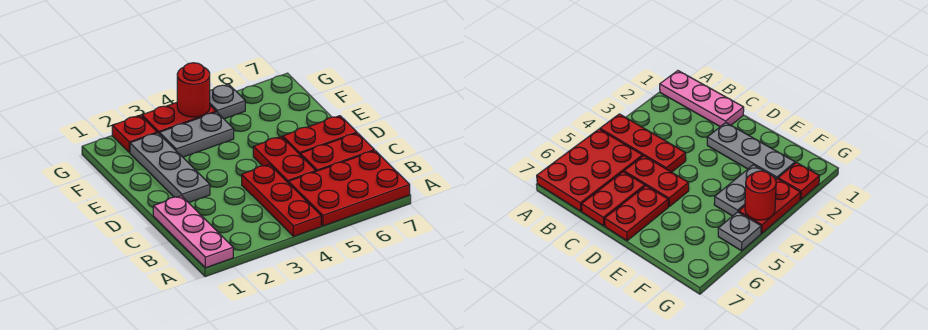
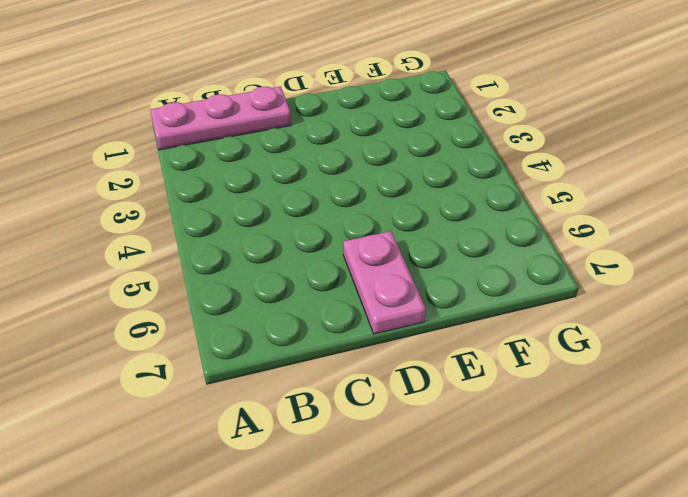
pink plate D6:D7 level 1 -> red plate D6:D7 level 1
none -> red plate A4:C4 level 1
none -> red plate A5:B7 level 1
none -> red plate C5:D5 level 1

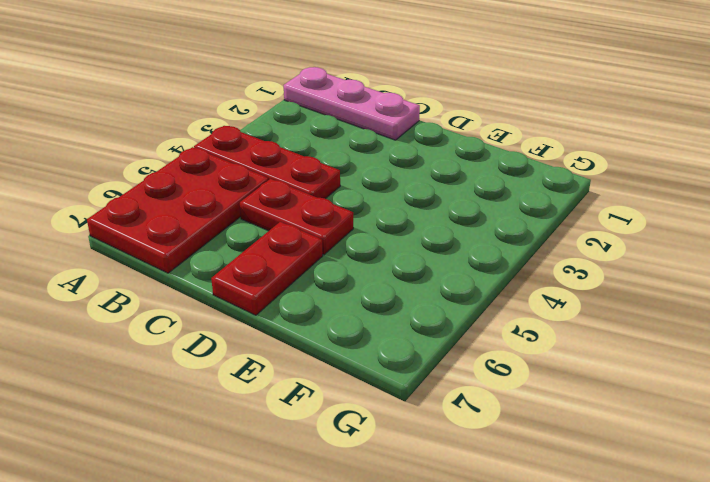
none -> red plate C6:C7 level 1
none -> grey plate D2:F2 level 1
none -> grey plate F3:F4 level 1

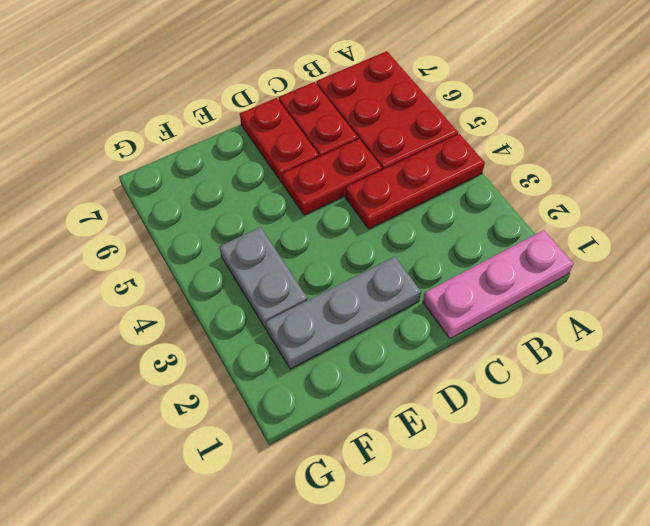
none -> red plate G2 level 1
none -> red plate G3:G4 level 1
none -> grey plate G5 level 1

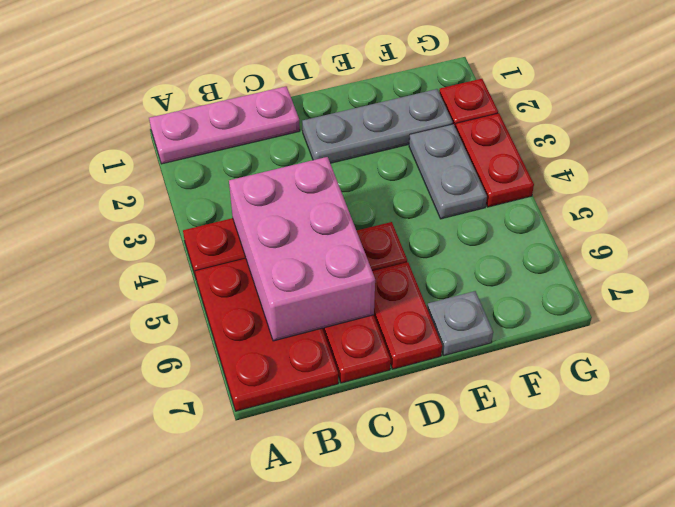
pink brick B4:C6 level 2 -> none
grey plate E7 level 1 -> grey plate G5 level 1
none -> red round brick G4 level 2

